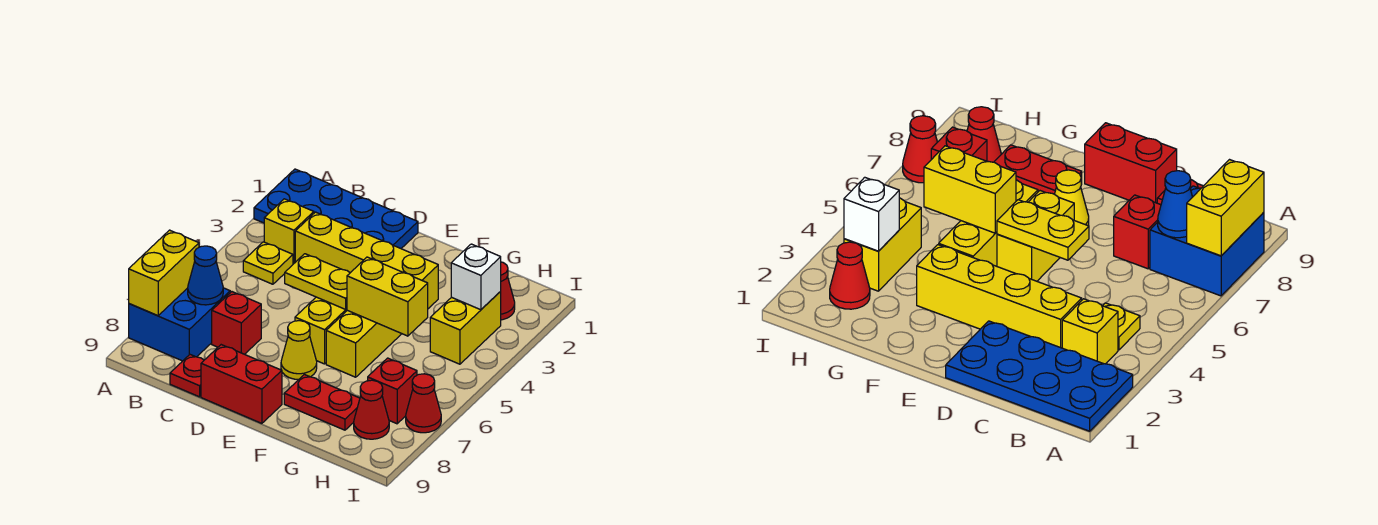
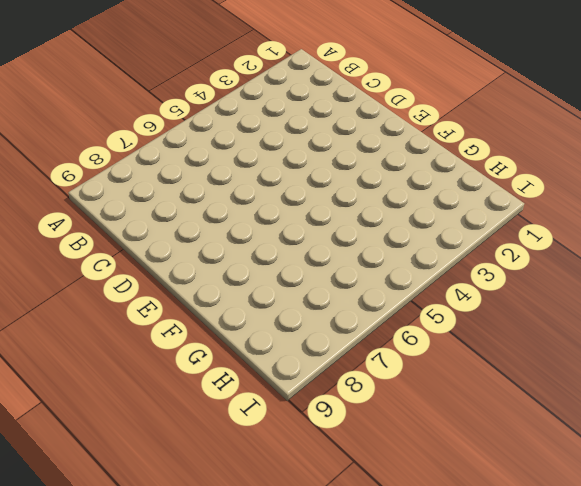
none -> blue plate A1:D2 level 1
none -> blue brick A7:B8 level 1
none -> yellow brick B3 level 1

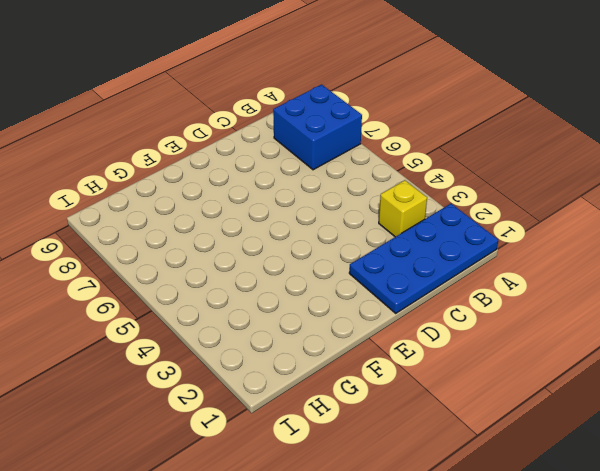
none -> yellow plate B4 level 1
none -> yellow brick C3:F3 level 1
none -> red brick C7 level 1

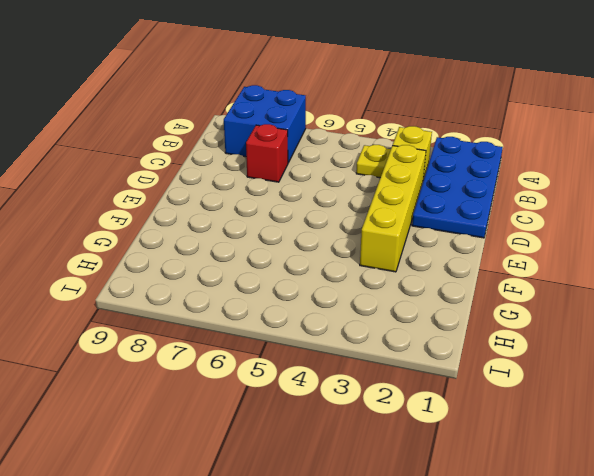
none -> red plate C9 level 1
none -> red brick D9:E9 level 1
none -> yellow brick E5:E6 level 1

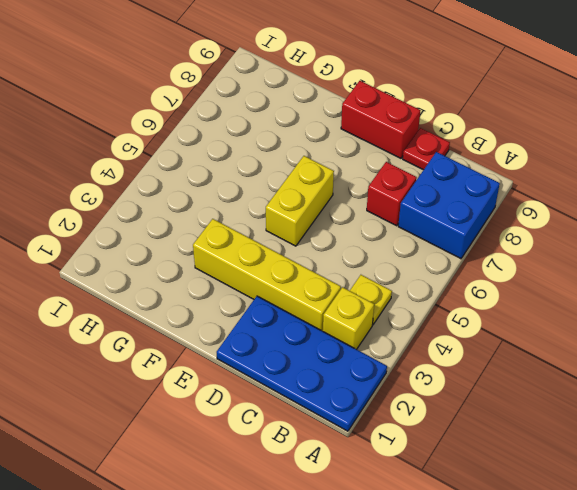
none -> yellow cone E7 level 1
none -> yellow brick F4:F6 level 1
none -> red plate F8:G8 level 1

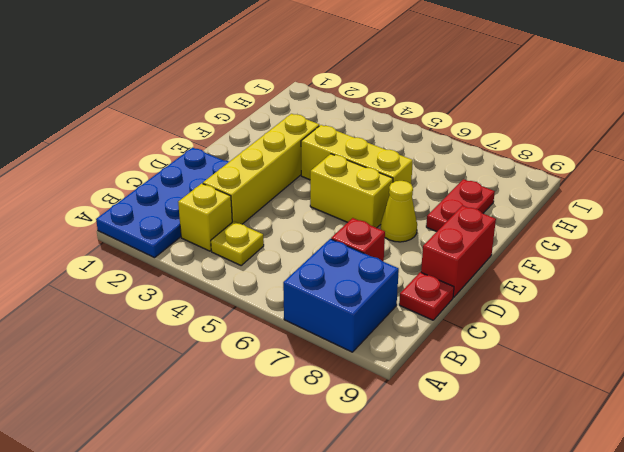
none -> red cone H2 level 1
none -> yellow brick H3:H4 level 1
none -> red brick H7 level 1

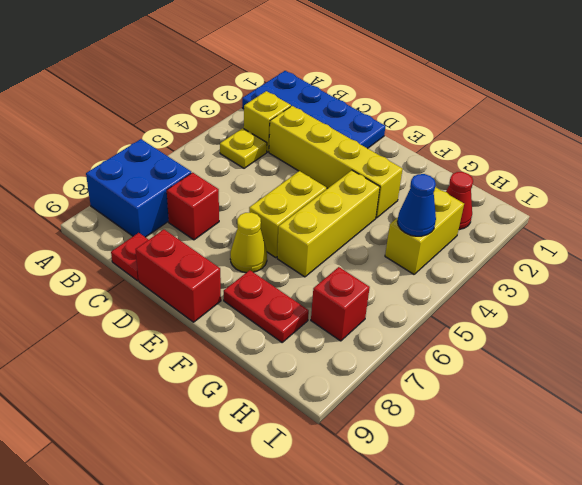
blue cone H4 level 2 -> blue cone B7 level 2
none -> red cone H8 level 1
none -> red cone I7 level 1
none -> yellow brick A7:A8 level 2

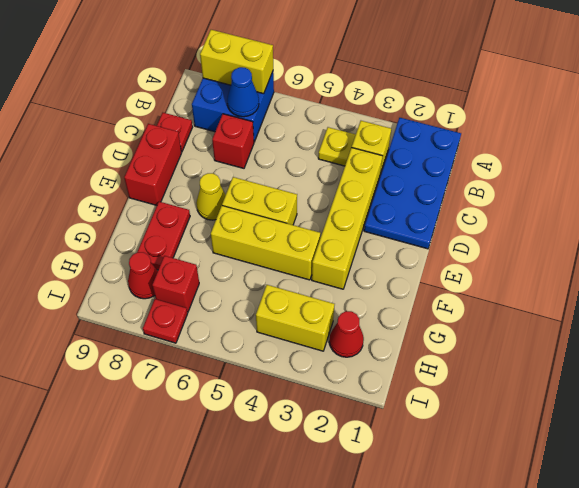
red plate I7 level 1 -> red cone I7 level 1
none -> yellow plate D5:E5 level 2
none -> yellow brick F5:G5 level 2
none -> white brick H3 level 2

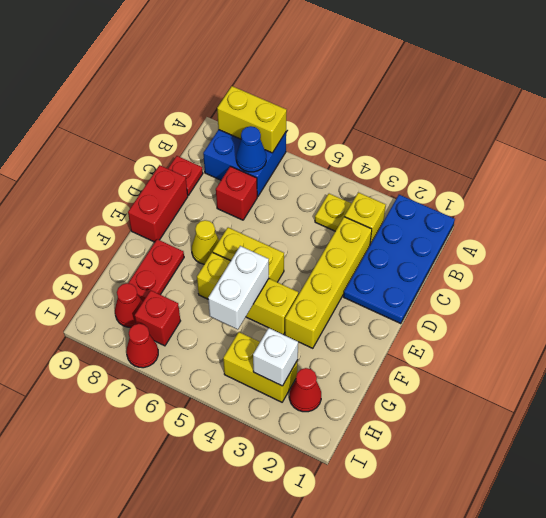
white brick F5:G5 level 2 -> yellow brick F5:G5 level 2
none -> yellow plate D5:E5 level 2

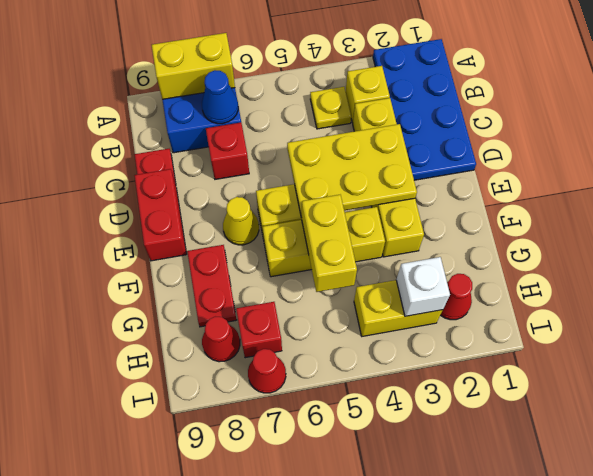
yellow plate D3:E5 level 2 -> yellow plate D5:E5 level 2

